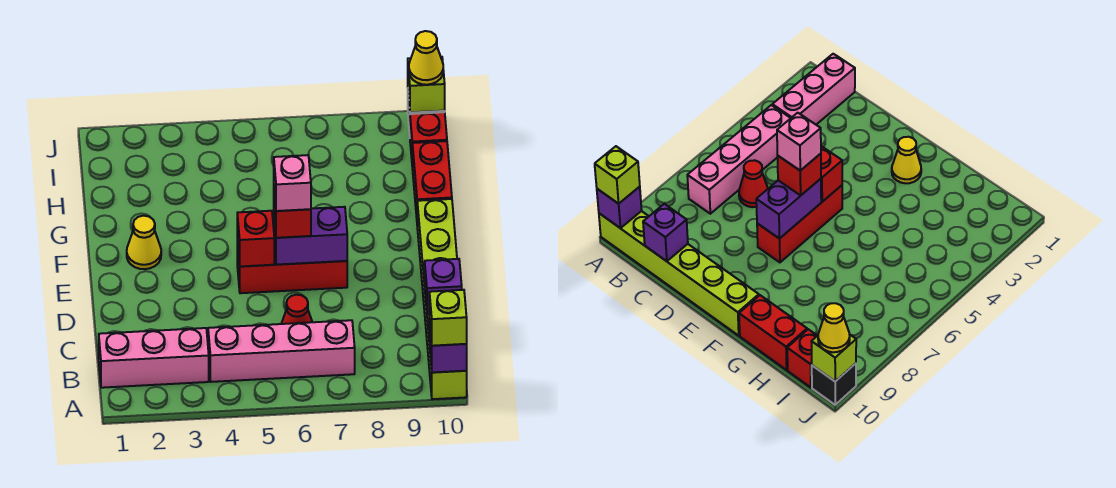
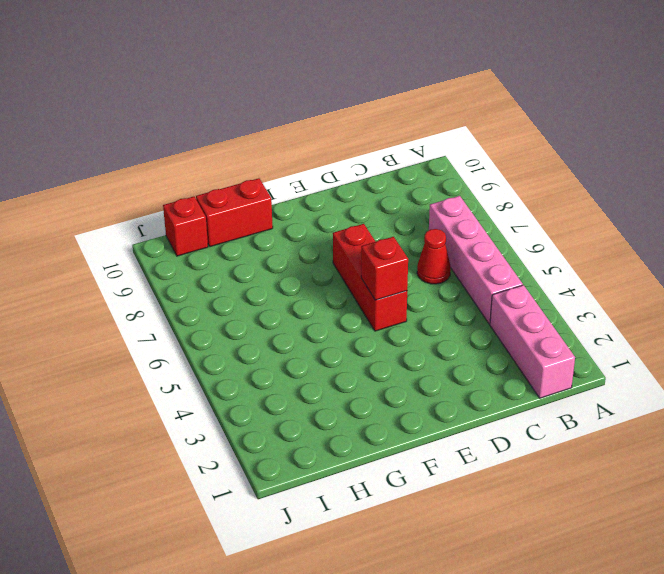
none -> lime brick A10:F10 level 1
none -> yellow cone F2 level 1
none -> black brick J10 level 1

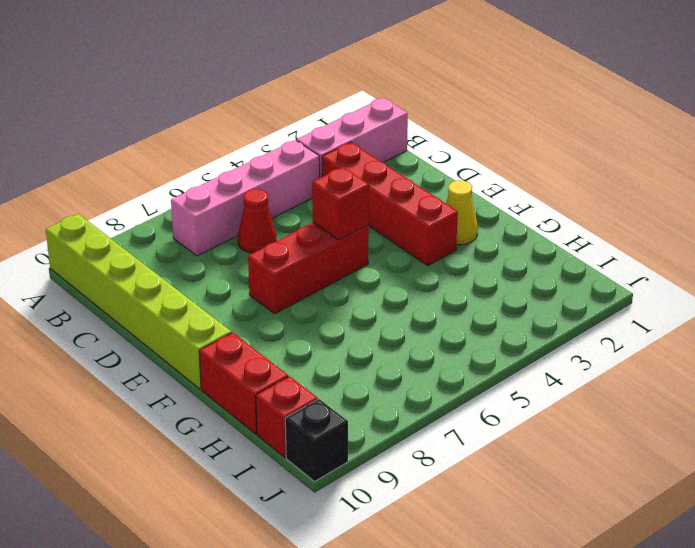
red brick C3:F3 level 1 -> none
none -> purple brick A10 level 2
none -> purple brick C10 level 2
none -> purple brick E6:E7 level 2

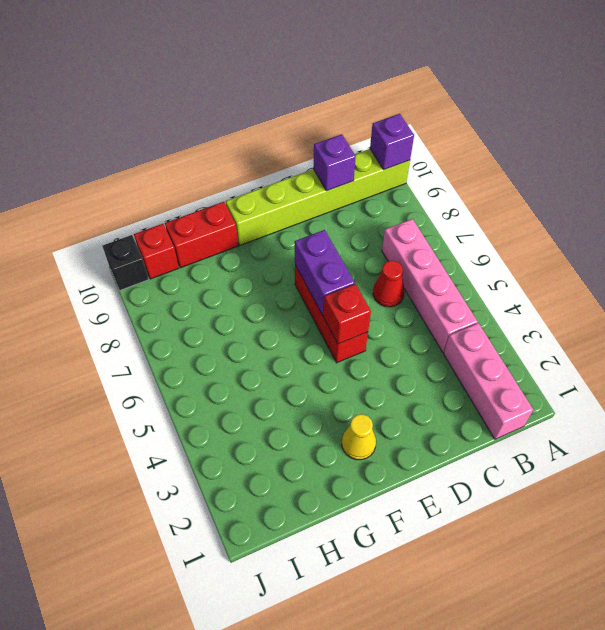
none -> lime brick J10 level 2
none -> lime brick A10 level 3
none -> red brick E6 level 3

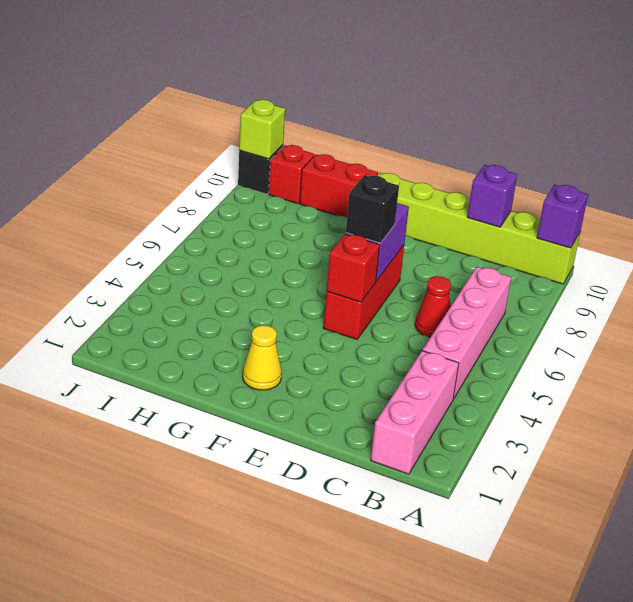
black brick E6 level 3 -> red brick E6 level 3
none -> lime brick A10 level 3
none -> yellow cone J10 level 3
none -> pink brick E6 level 4

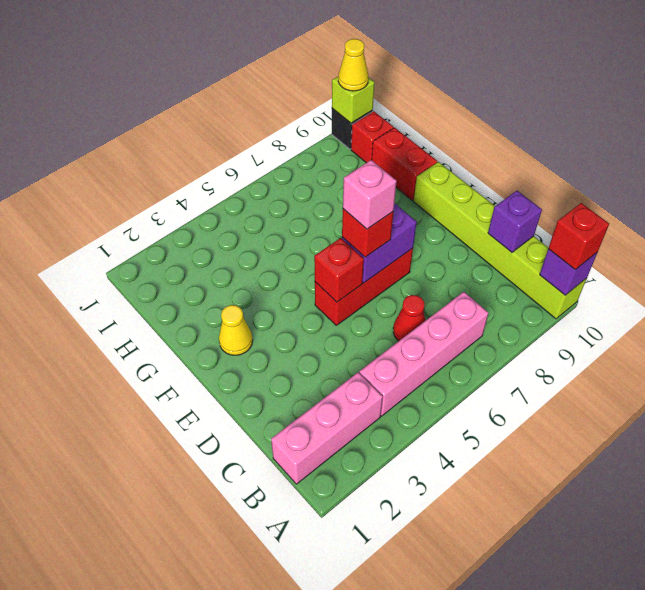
red brick A10 level 3 -> lime brick A10 level 3

